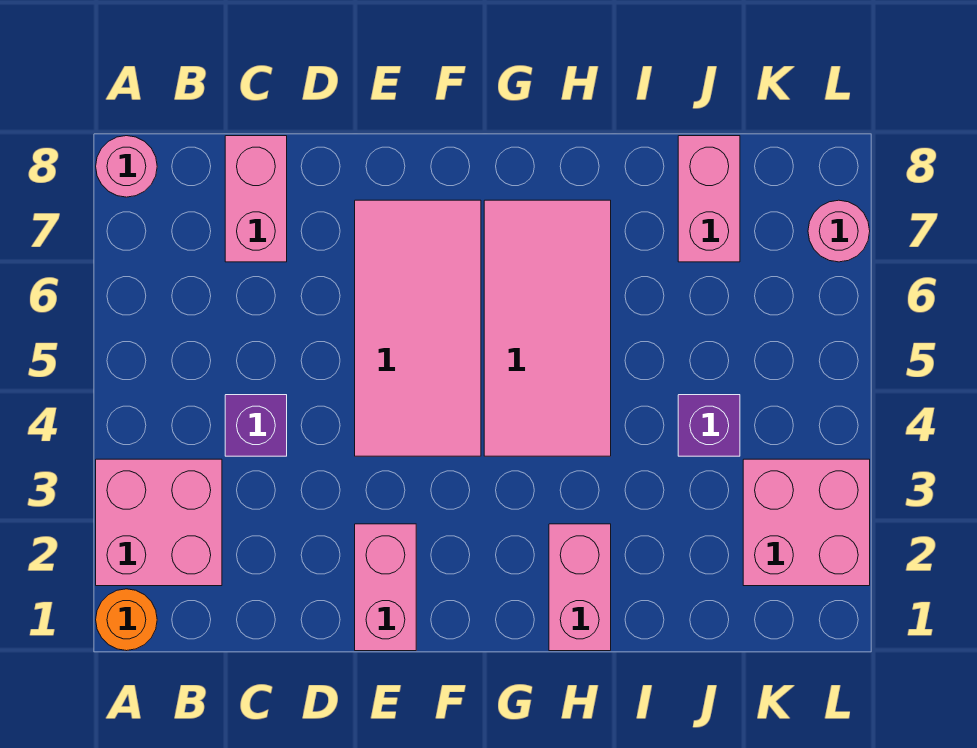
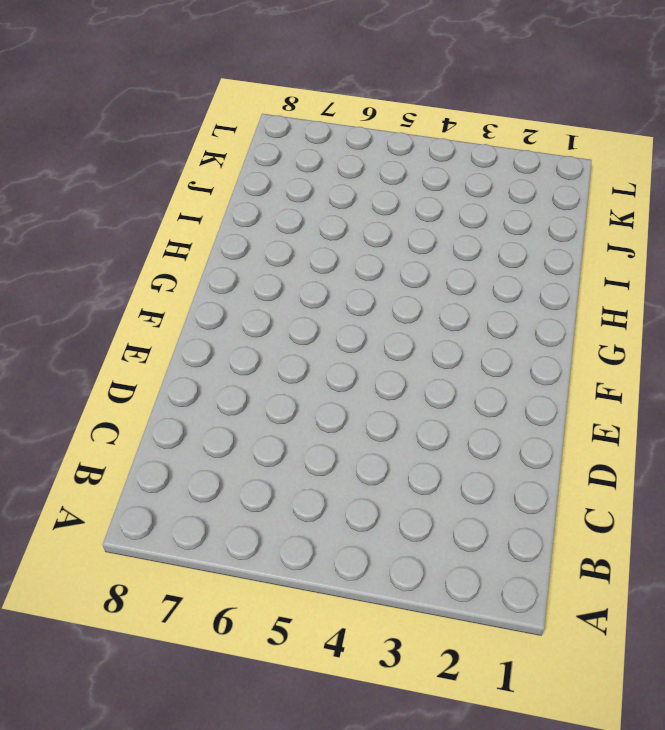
none -> orange round brick A1 level 1
none -> pink brick A2:B3 level 1
none -> pink round brick A8 level 1

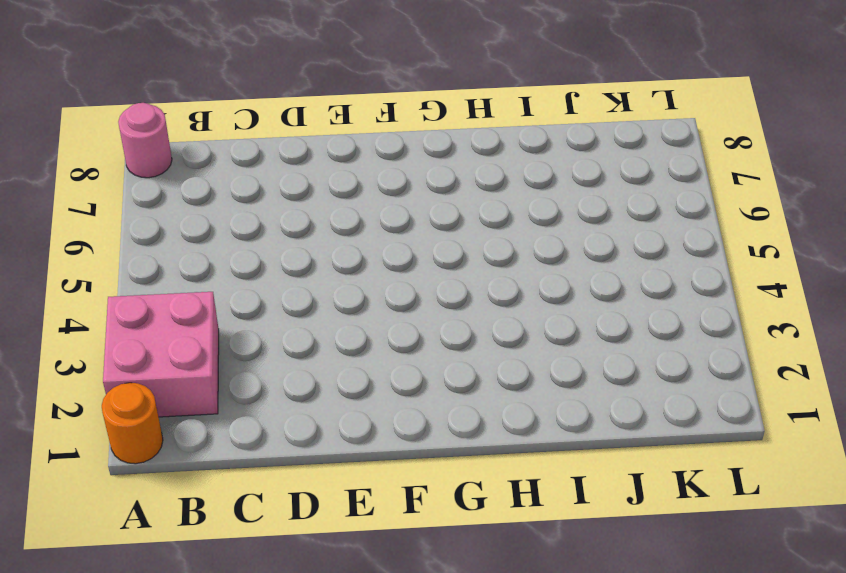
none -> purple brick C4 level 1
none -> pink brick C7:C8 level 1
none -> pink brick E1:E2 level 1

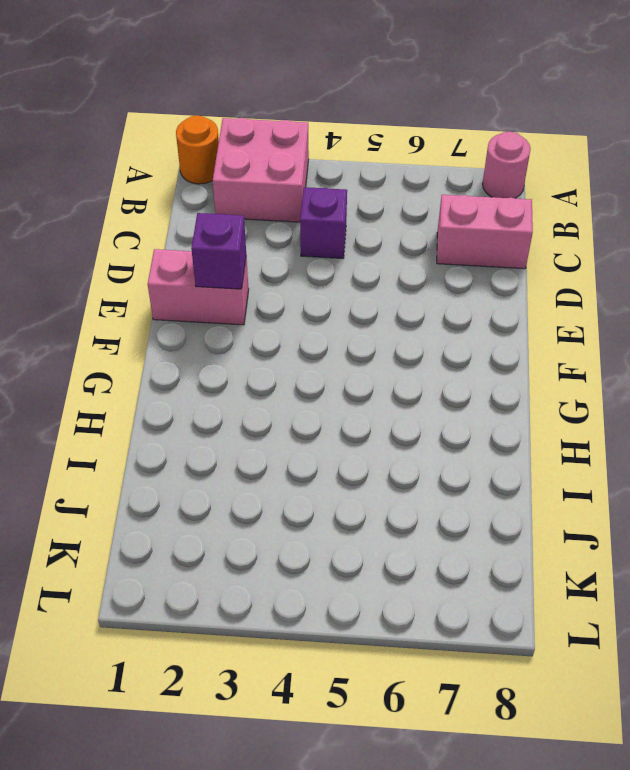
purple brick E2 level 2 -> purple brick J4 level 1
none -> pink tile E4:F7 level 1
none -> pink tile G4:H7 level 1
none -> pink brick H1:H2 level 1

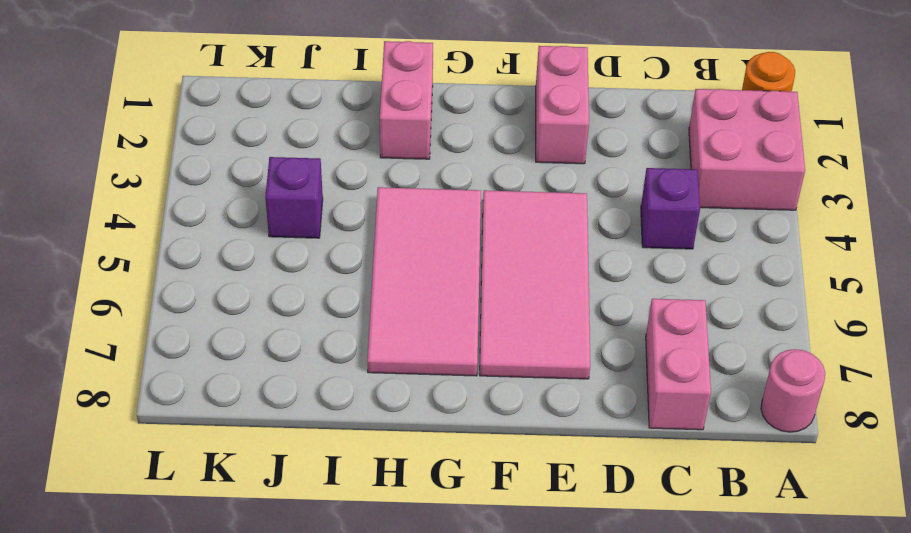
none -> pink brick J7:J8 level 1
none -> pink brick K2:L3 level 1
none -> pink round brick L7 level 1

